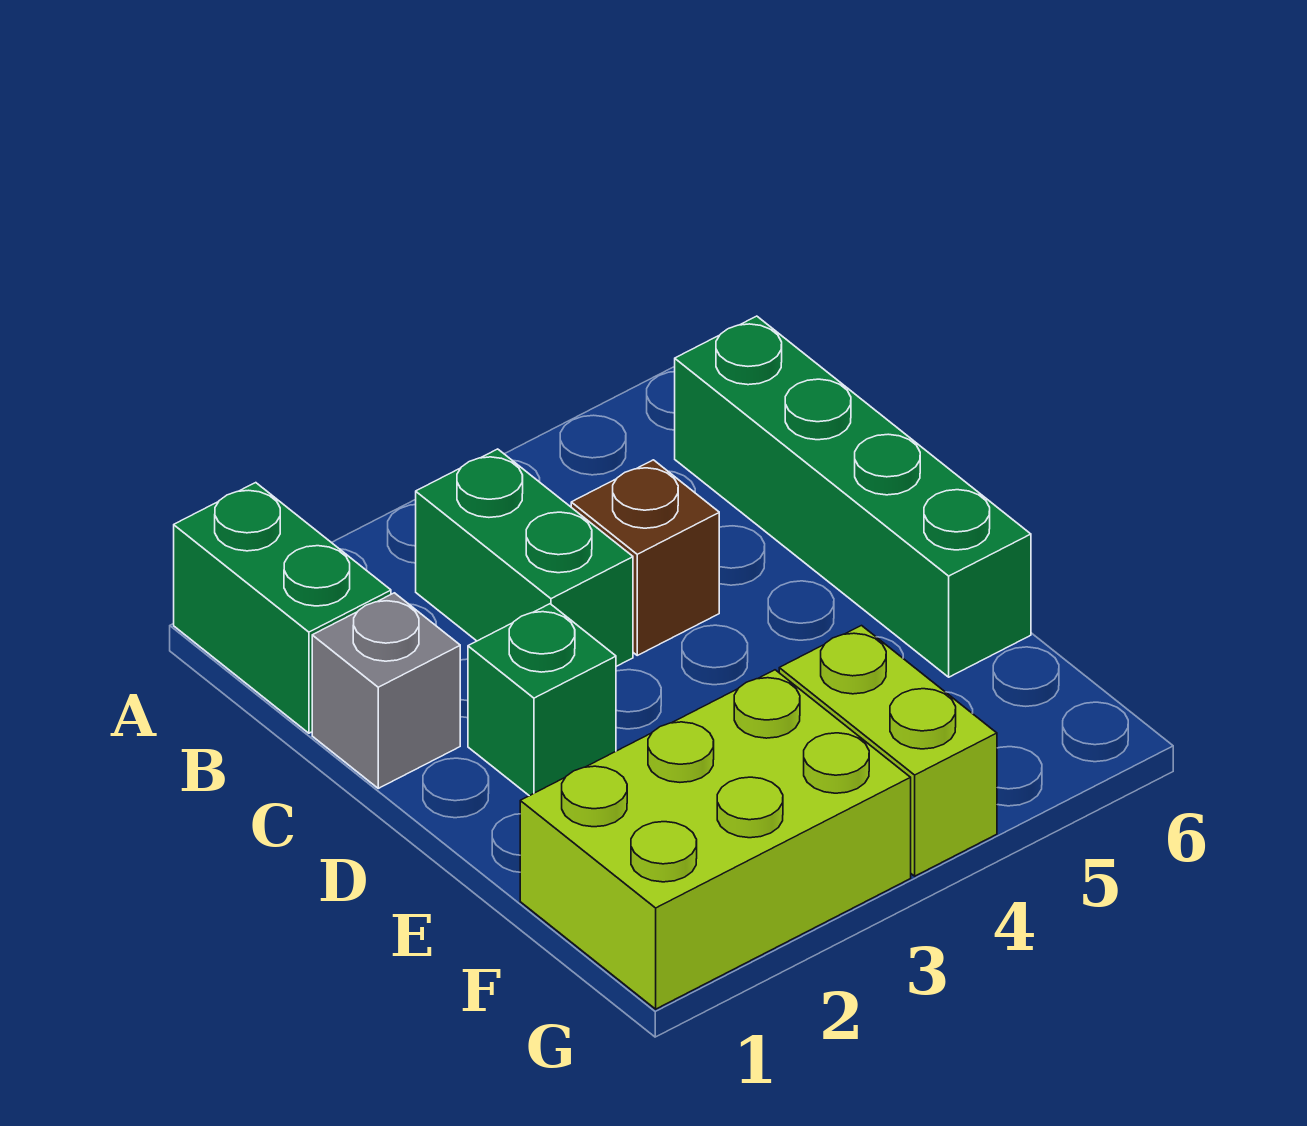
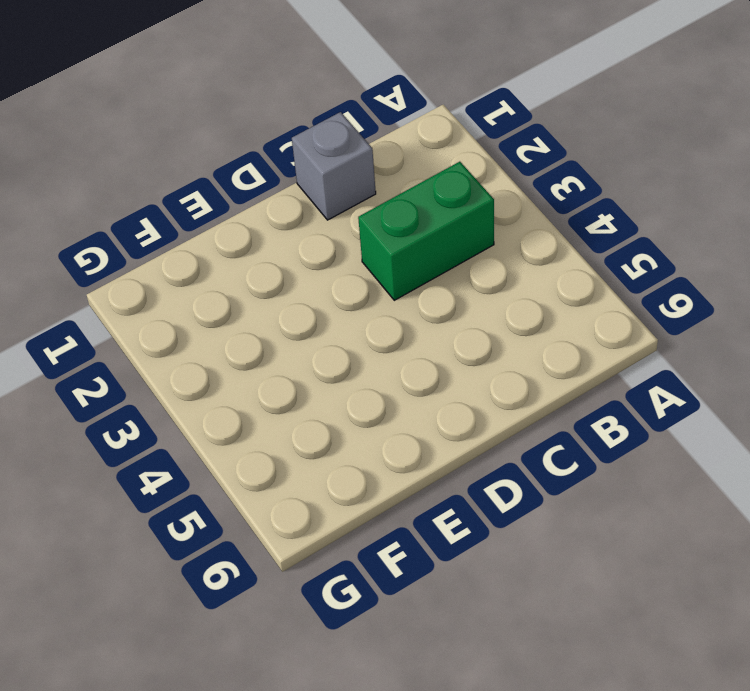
none -> green brick A1:B1 level 1
none -> green brick B6:E6 level 1

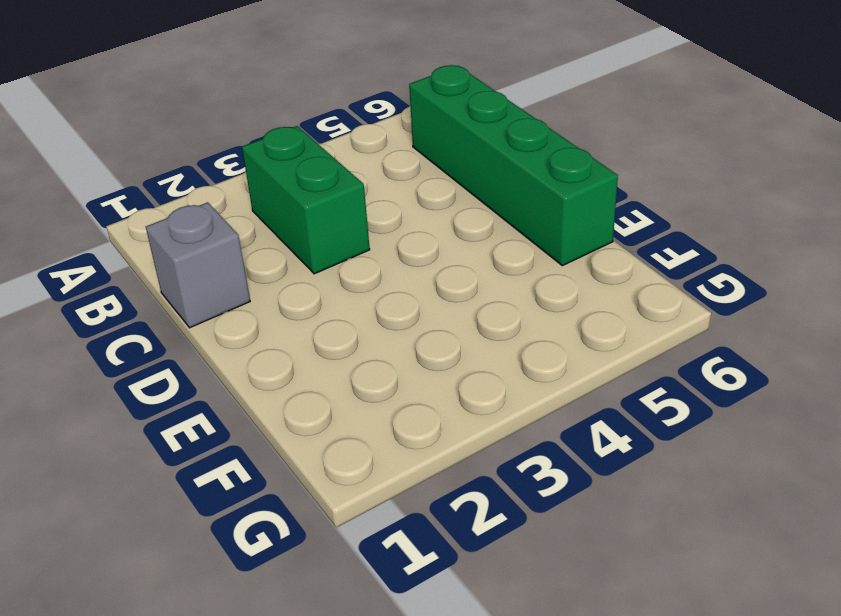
none -> green brick A1:B1 level 1
none -> brown brick C4 level 1

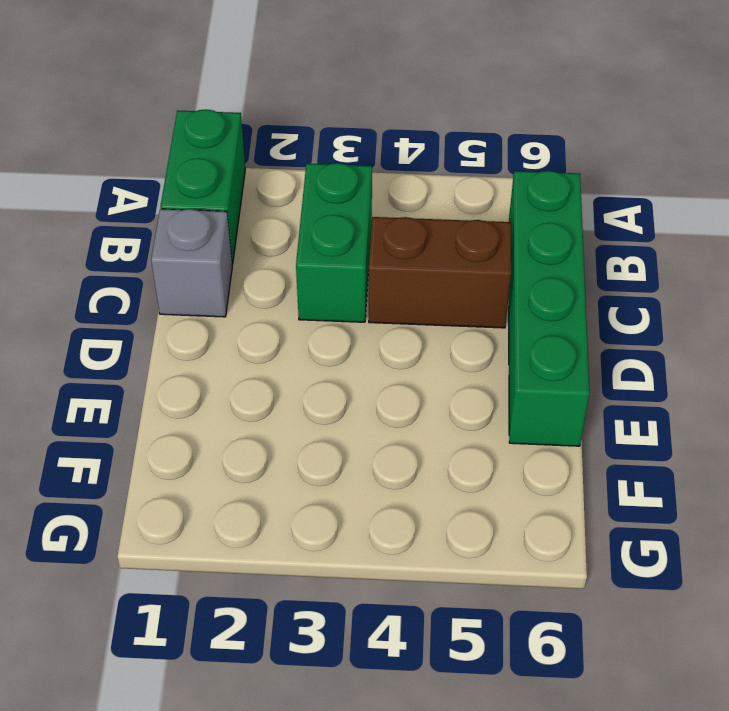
brown brick C4:C5 level 1 -> brown brick C4 level 1
none -> green brick D2 level 1
none -> lime brick F1:G3 level 1

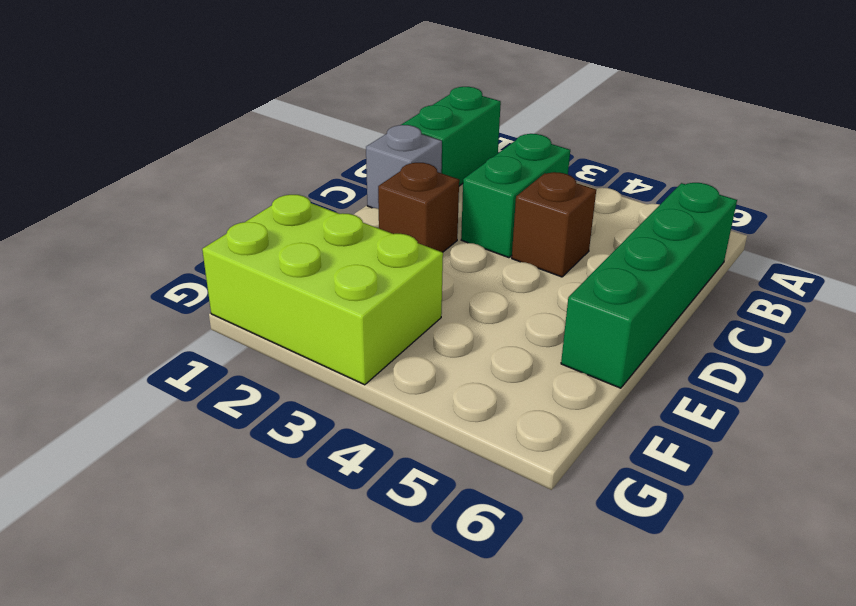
brown brick D2 level 1 -> green brick D2 level 1
none -> lime brick F4:G4 level 1

